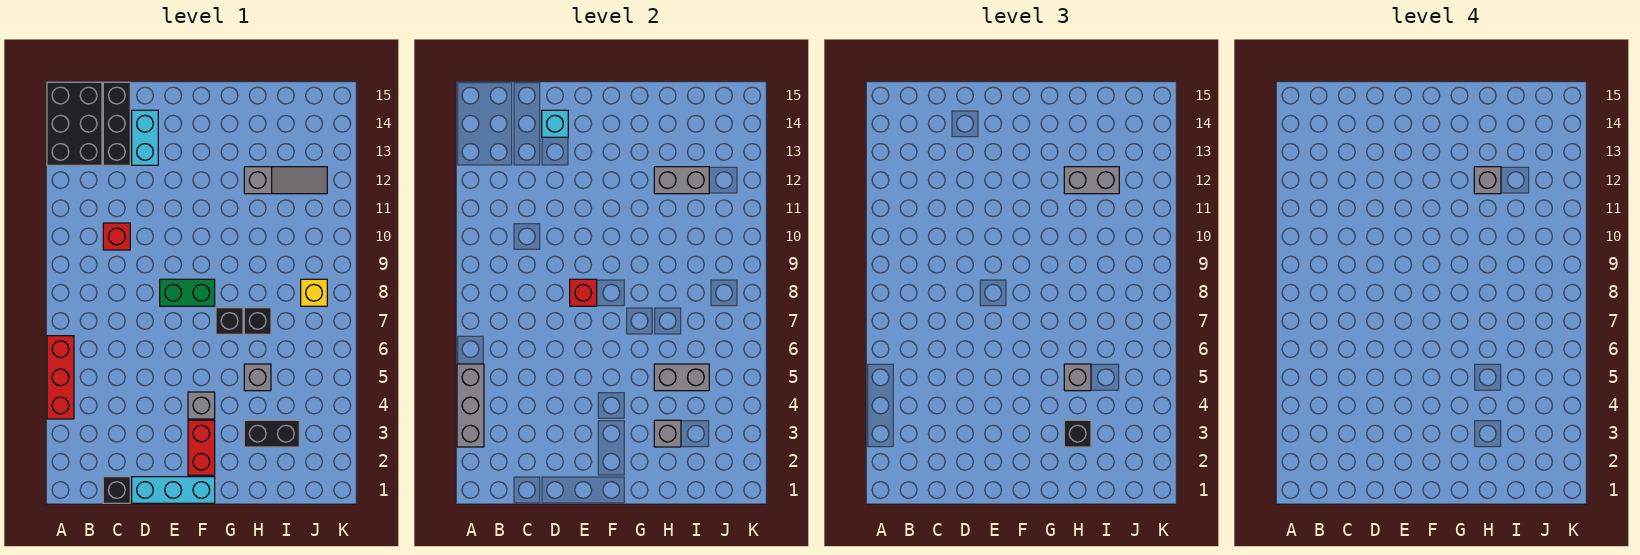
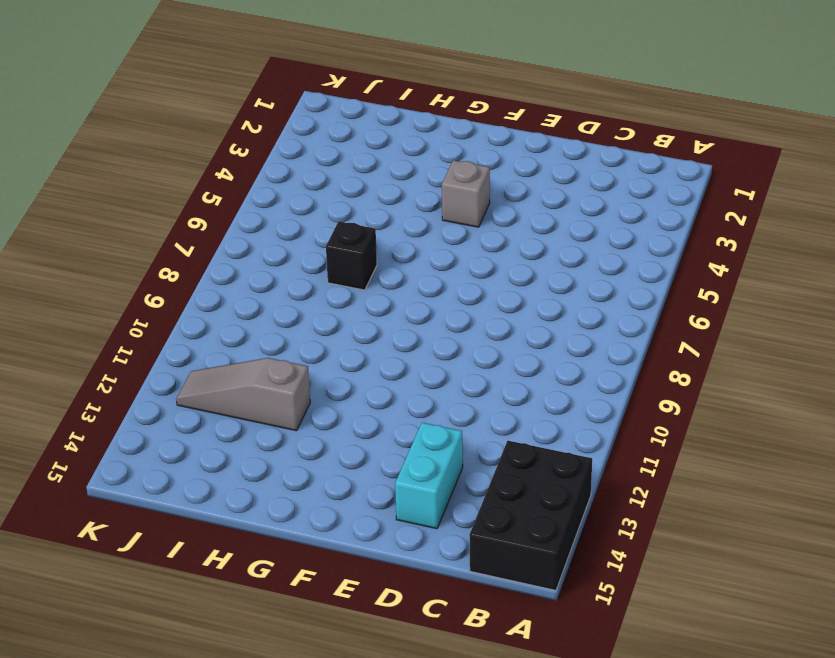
none -> red brick A4:A6 level 1
none -> black brick C1 level 1
none -> red brick C10 level 1

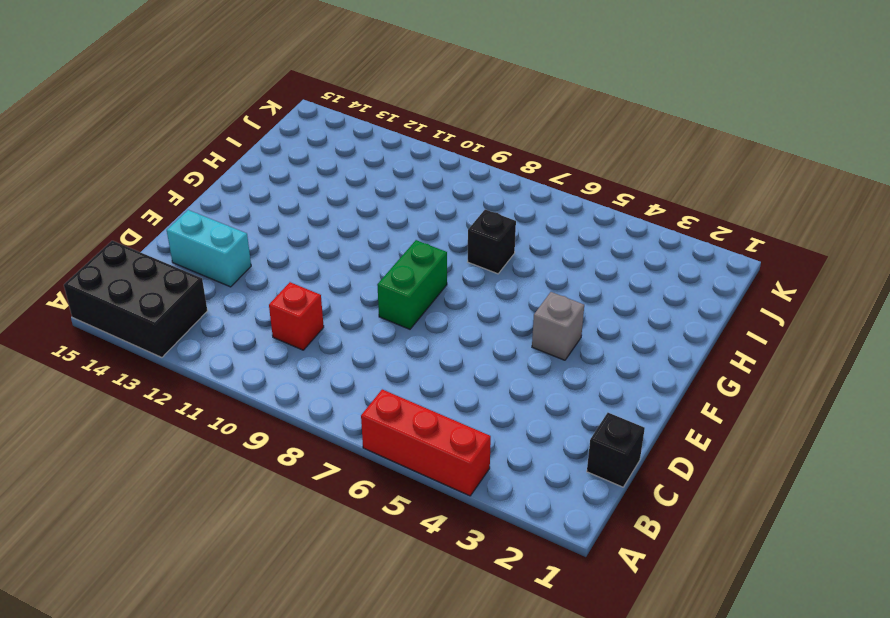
none -> black brick C13:C15 level 1
none -> cyan brick D1:F1 level 1
none -> red brick F2:F3 level 1

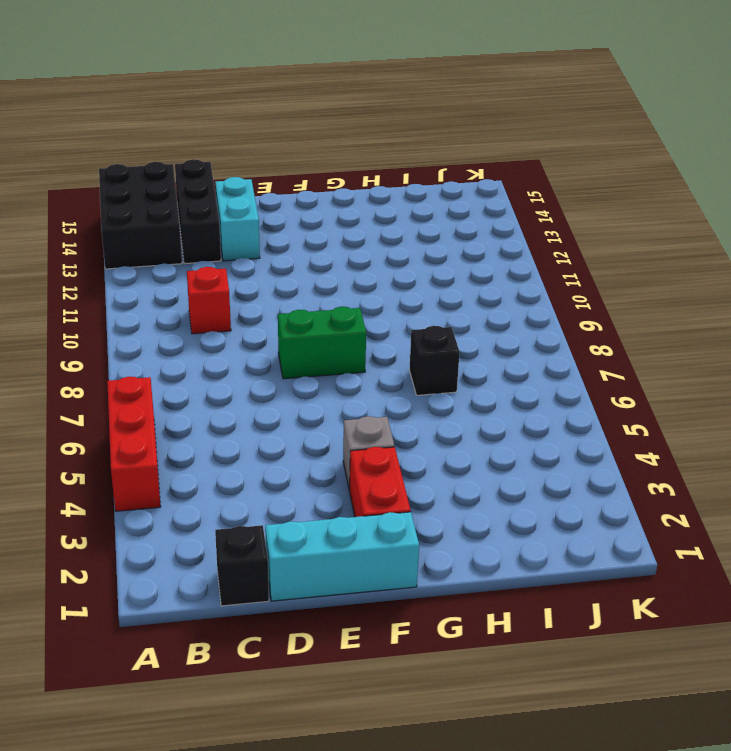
none -> black brick G7 level 1
none -> black brick H3:I3 level 1
none -> grey brick H5 level 1

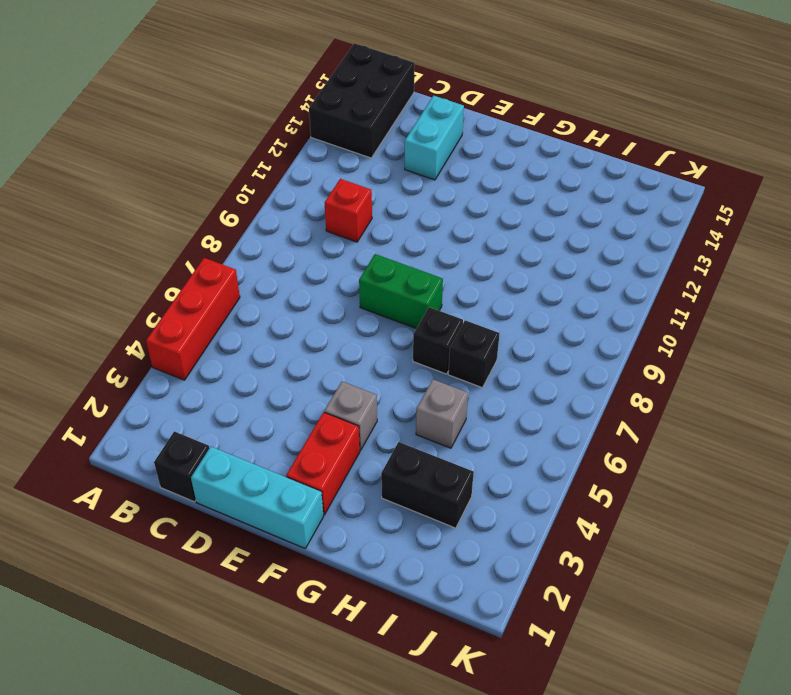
none -> black brick C13:C15 level 1
none -> grey slope H12:J12 level 1 top H
none -> yellow brick J8 level 1

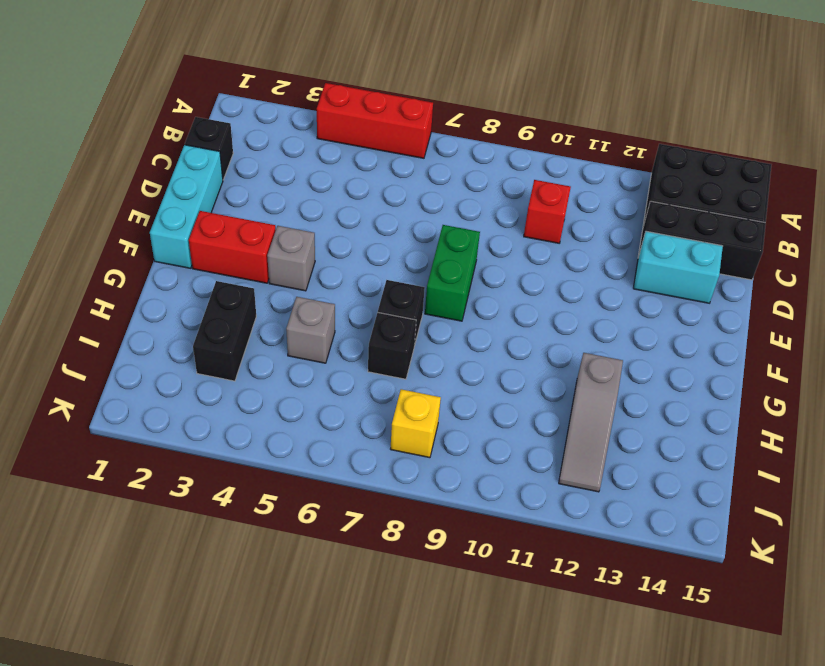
none -> grey brick A3:A5 level 2
none -> cyan brick D14 level 2
none -> red brick E8 level 2

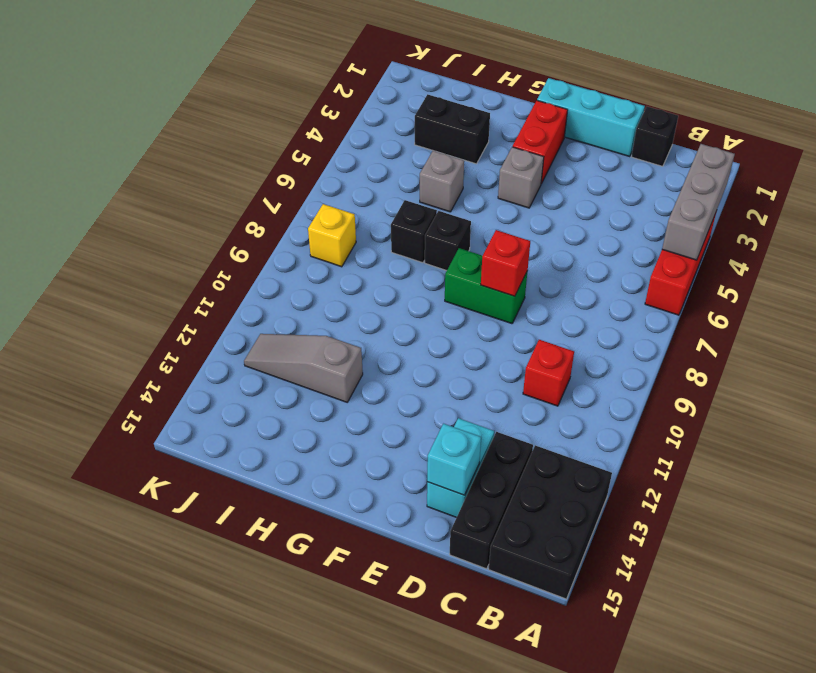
none -> grey brick H3 level 2
none -> grey brick H5:I5 level 2
none -> grey brick H12:I12 level 2

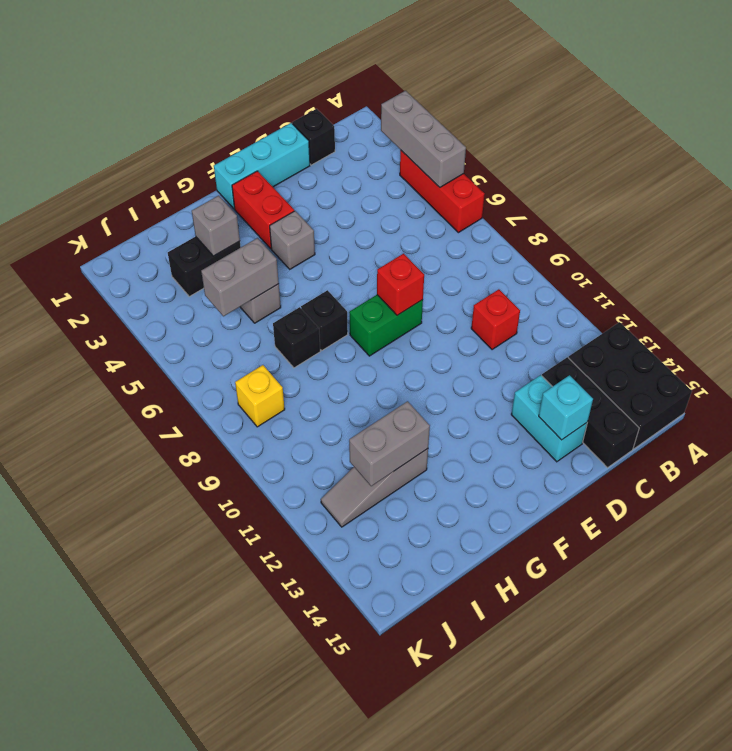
none -> black brick H3 level 3
none -> grey brick H5 level 3
none -> grey brick H12:I12 level 3

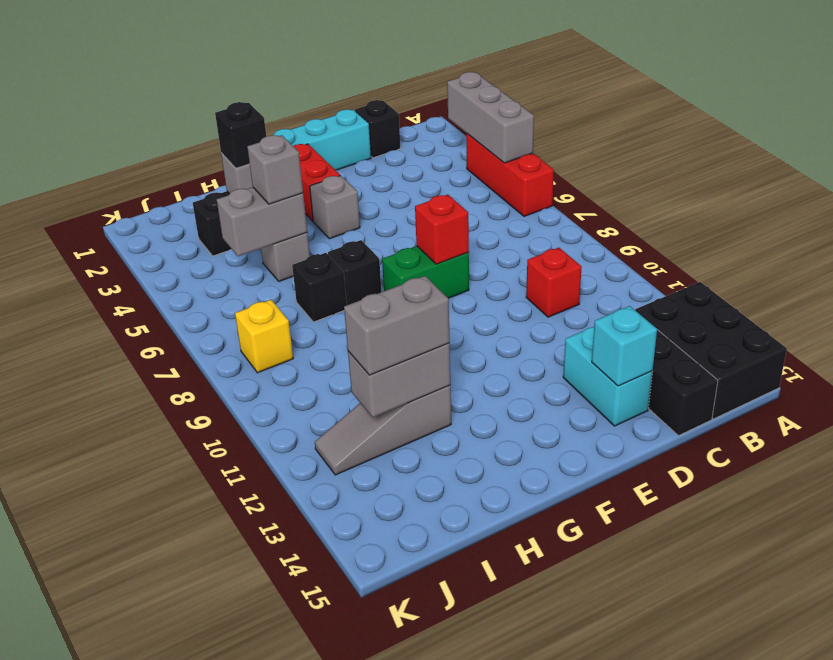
none -> grey brick H12 level 4

